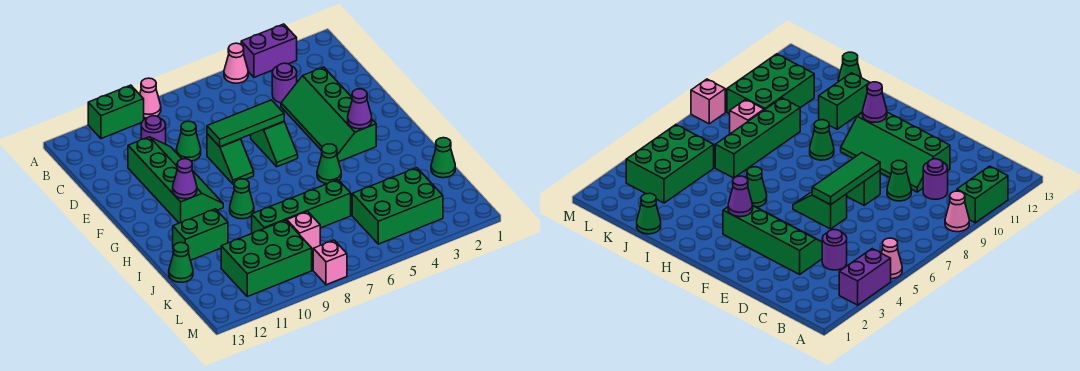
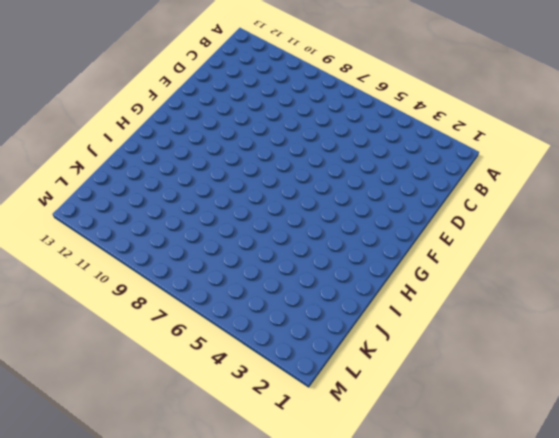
none -> purple brick A3:A4 level 1
none -> pink cone A5 level 1
none -> pink cone A9 level 1

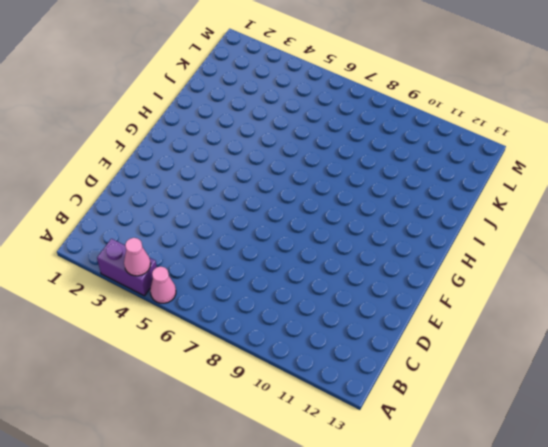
pink cone A4 level 2 -> pink cone A9 level 1
none -> green brick A10:A11 level 1
none -> purple round brick C4 level 1
none -> purple round brick C10 level 1

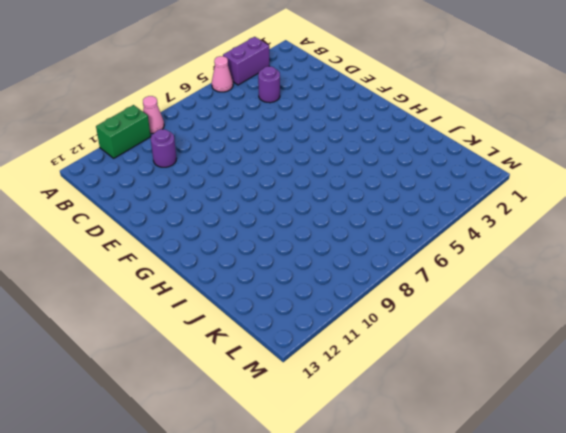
none -> green slope D3:G4 level 1 top 3
none -> green cone D9 level 1
none -> green slope D10:G11 level 1 top 11

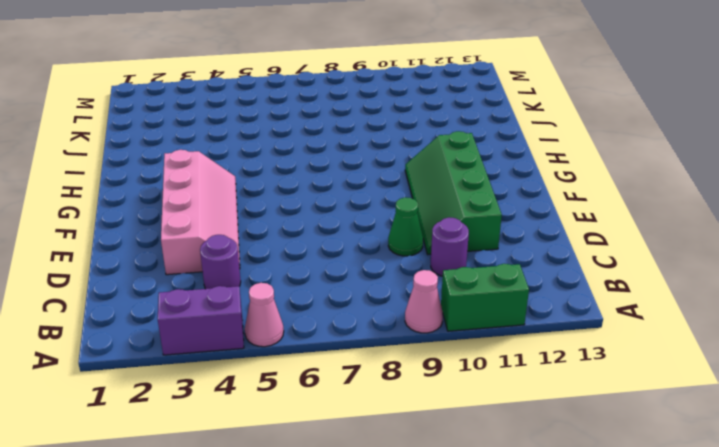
pink slope D3:G4 level 1 top 3 -> green slope D3:G4 level 1 top 3
none -> green slope E6:F6 level 1 top E
none -> green slope E8:F8 level 1 top E
none -> green cone H5 level 1

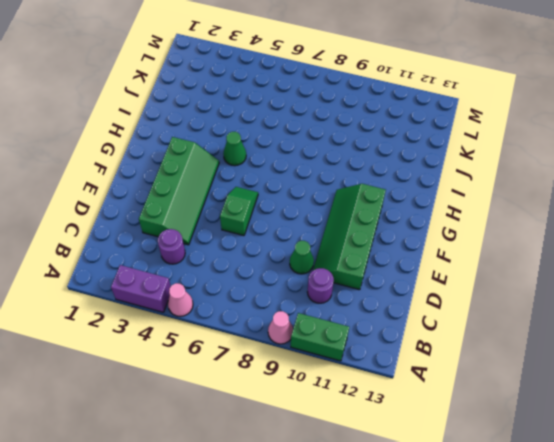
none -> green slope E8:F8 level 1 top E
none -> green cone H9 level 1
none -> green brick I11:I12 level 1

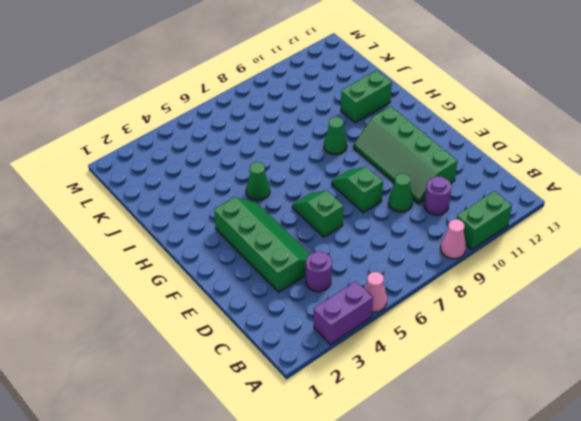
none -> green cone J1 level 1
none -> green brick J6:J9 level 1
none -> green cone J13 level 1

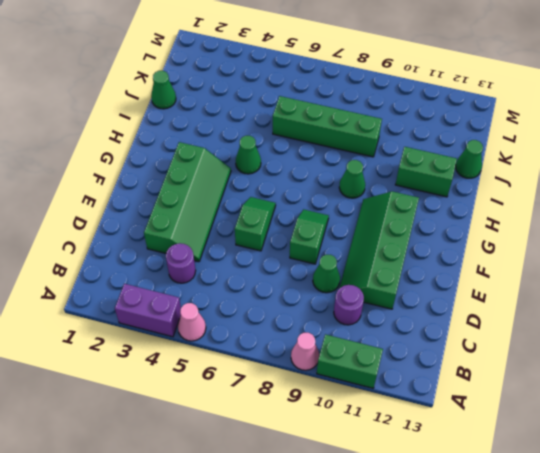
none -> green brick K3:L5 level 1
none -> pink brick K8 level 1
none -> green brick K9:L11 level 1

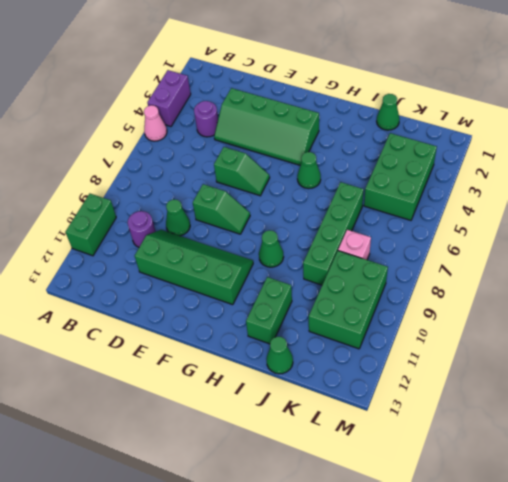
none -> pink cone A9 level 1
none -> pink brick M8 level 1
none -> green tile E6:E8 level 2

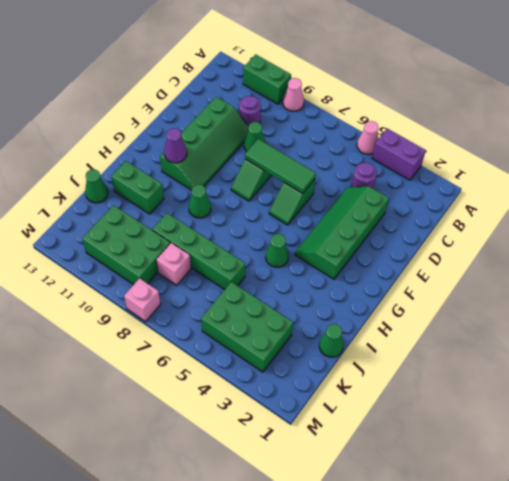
none -> purple cone G3 level 2

